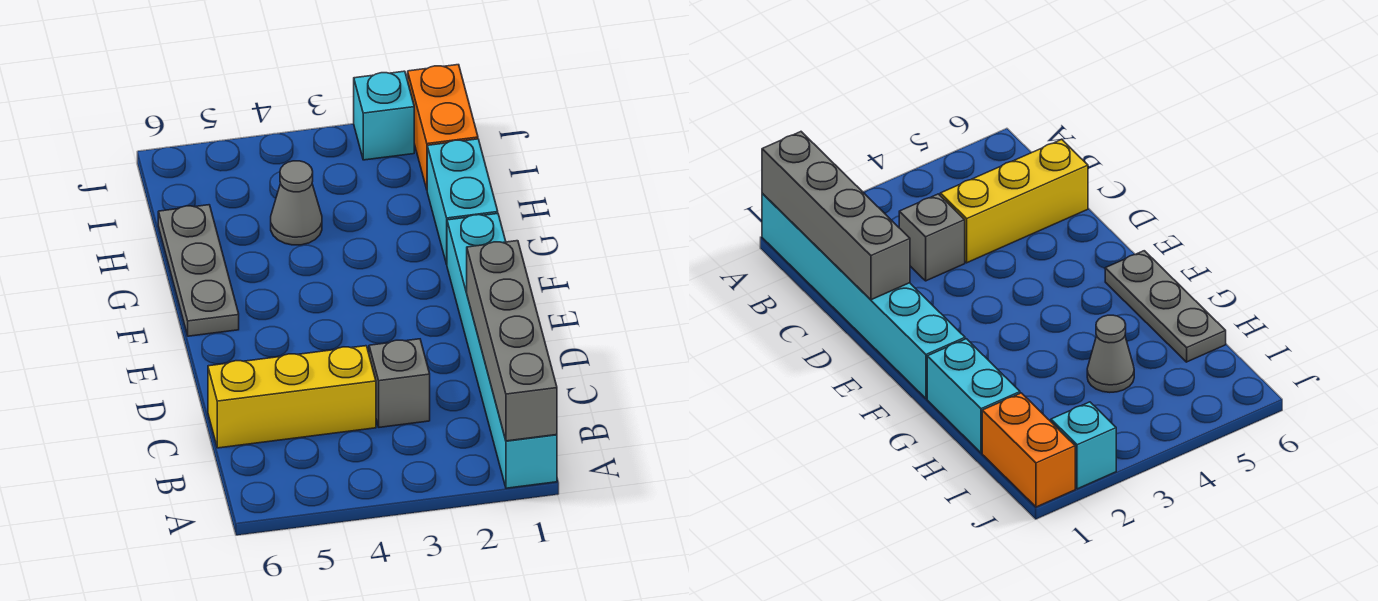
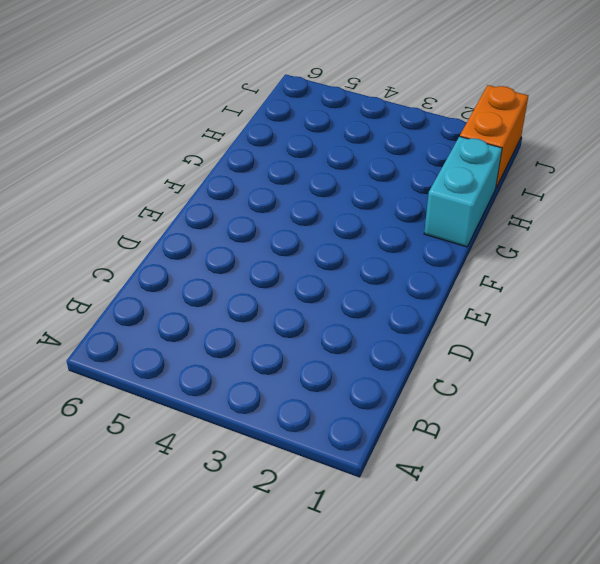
none -> cyan brick A1:F1 level 1
none -> grey brick C3 level 1

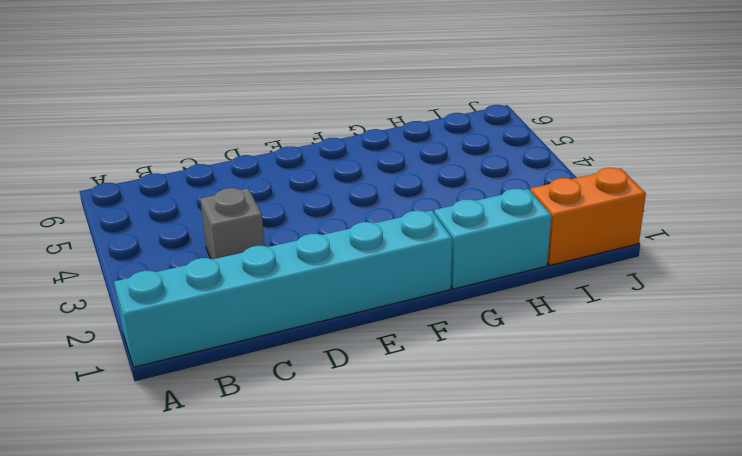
none -> yellow brick C4:C6 level 1
none -> grey plate F6:H6 level 1

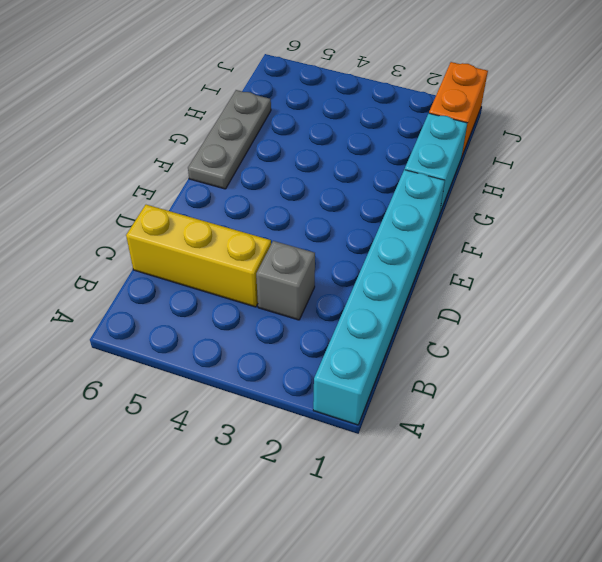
none -> grey cone H4 level 1
none -> cyan brick J2 level 1

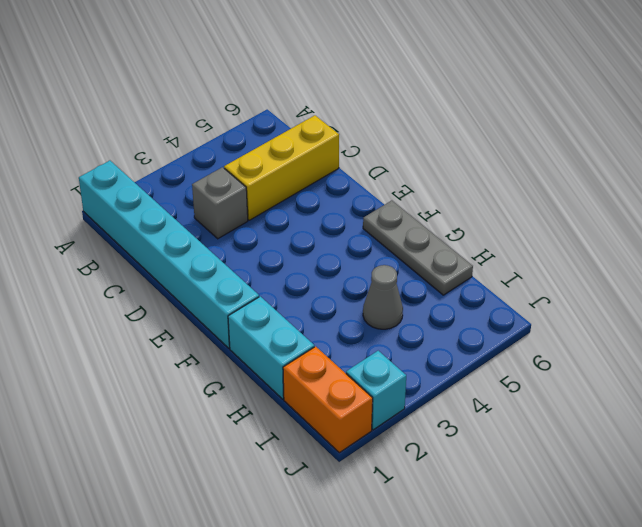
none -> grey brick A1:D1 level 2

